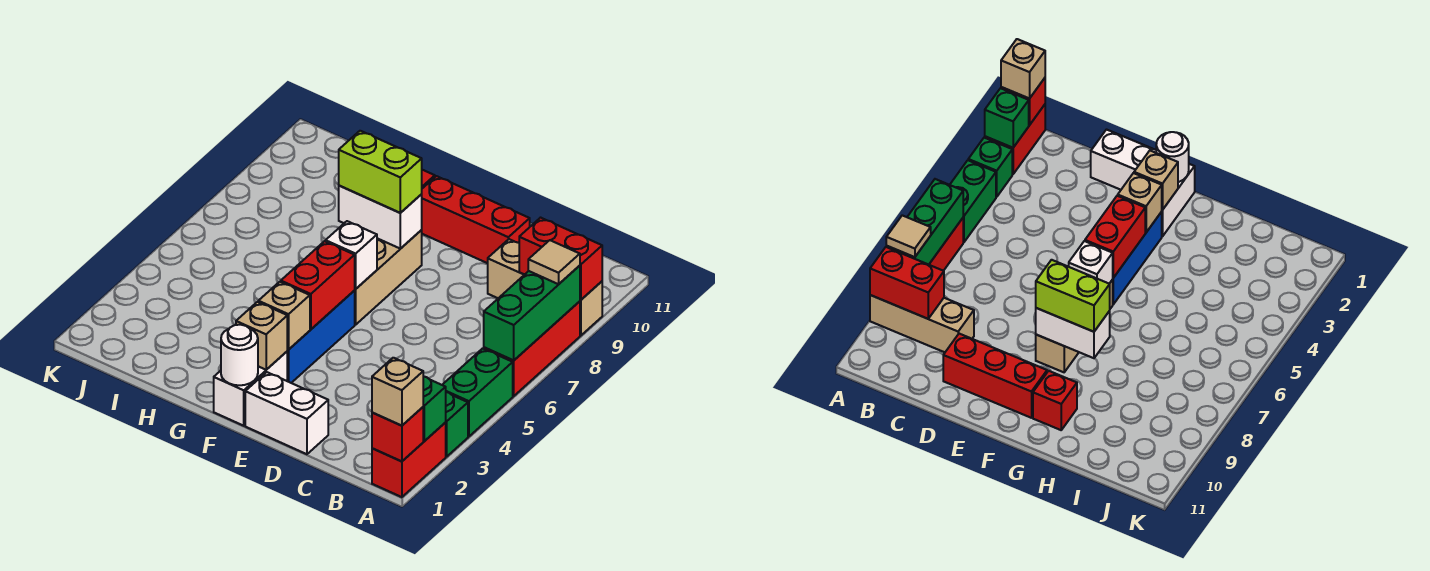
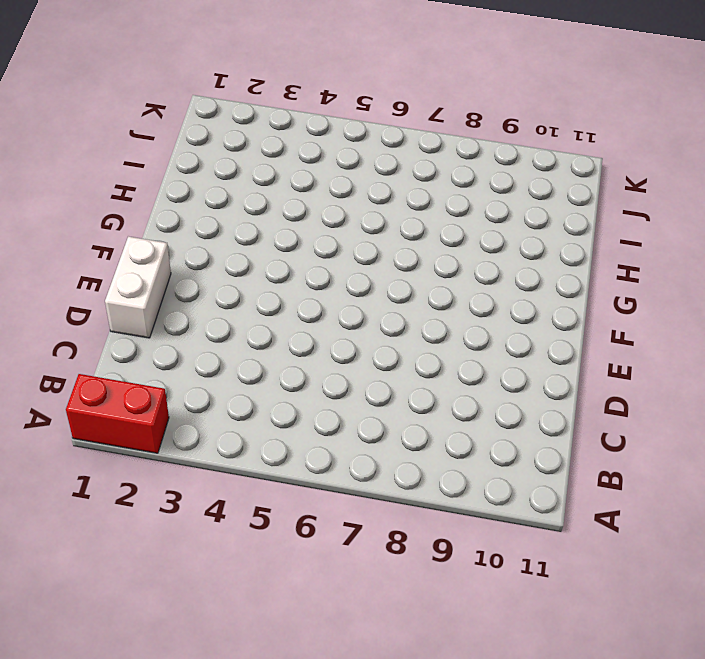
none -> green brick A3 level 1
none -> green brick A4:A5 level 1
none -> red brick A6:A8 level 1

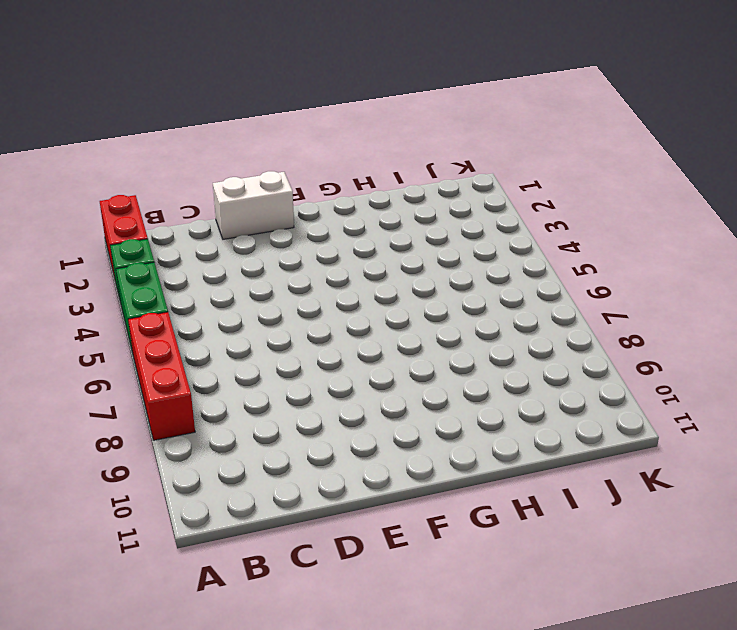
none -> tan brick A9:C9 level 1
none -> red brick D10:F10 level 1
none -> white brick F1:F2 level 1

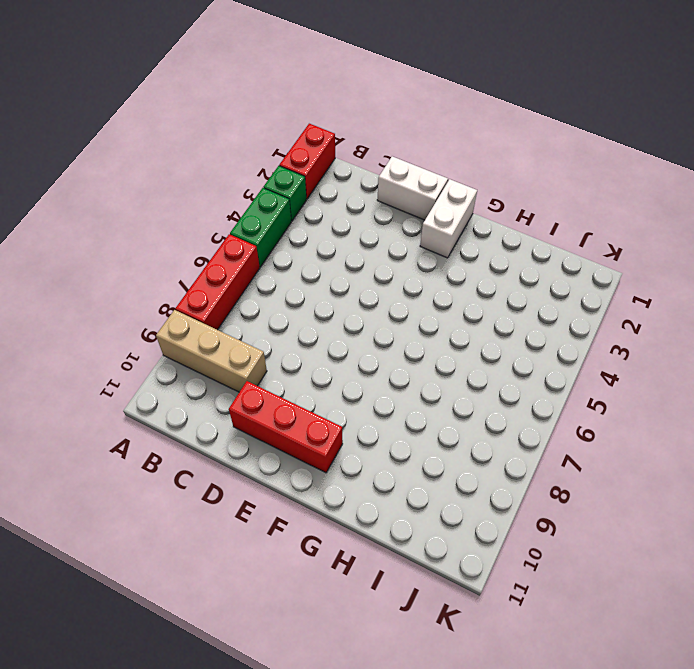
none -> blue brick F3:F5 level 1
none -> tan brick F6:F8 level 1
none -> red brick G10 level 1

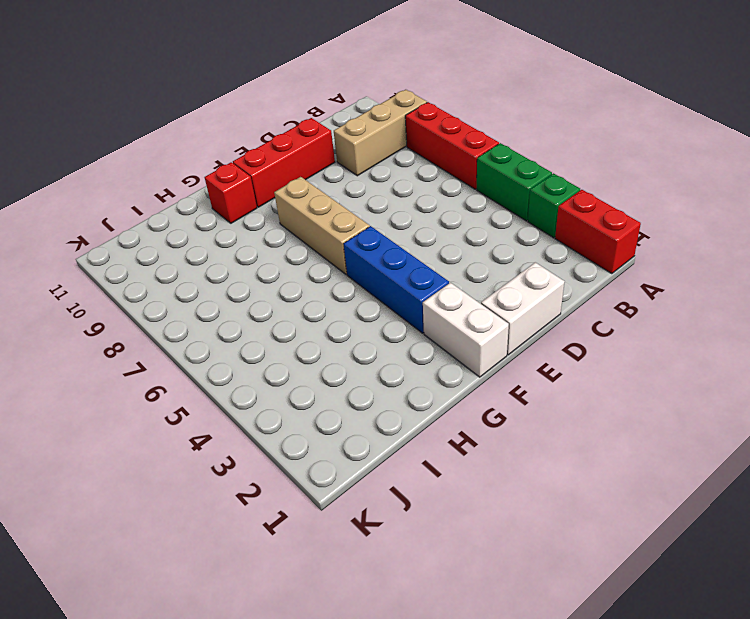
none -> red brick A1 level 2
none -> green brick A2 level 2
none -> green brick A6:A8 level 2

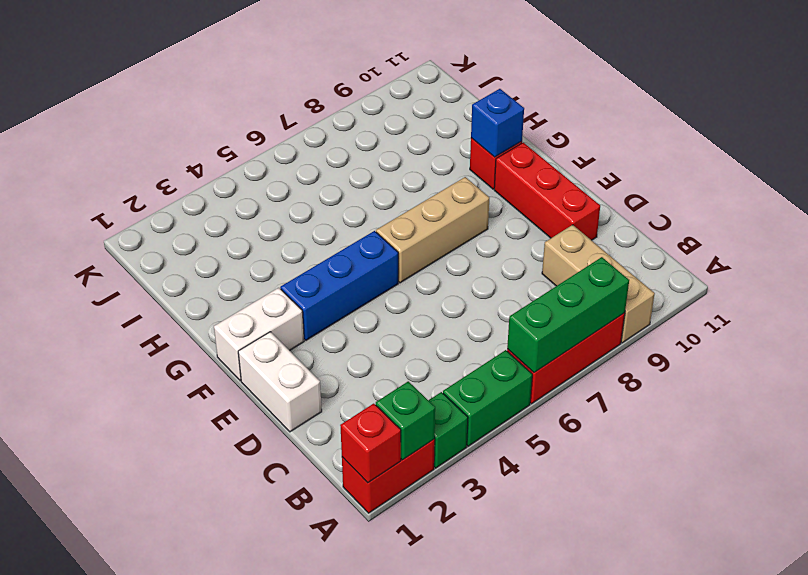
blue brick G10 level 2 -> none
none -> red brick A9:B9 level 2
none -> white round brick F1 level 2
none -> tan brick F2 level 2

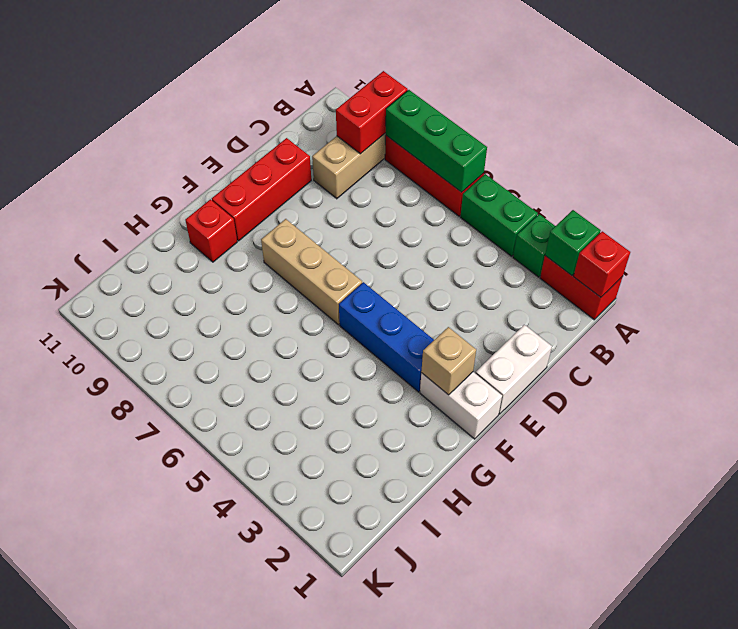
none -> white round brick F1 level 2
none -> tan brick F3 level 2
none -> red brick F4:F5 level 2

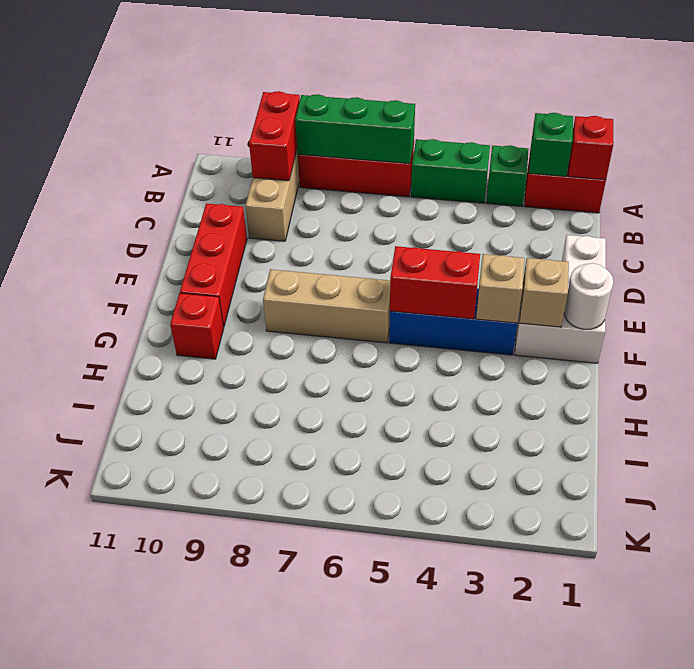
none -> white brick F6 level 2
none -> white brick F8:G8 level 2
none -> tan brick A1 level 3

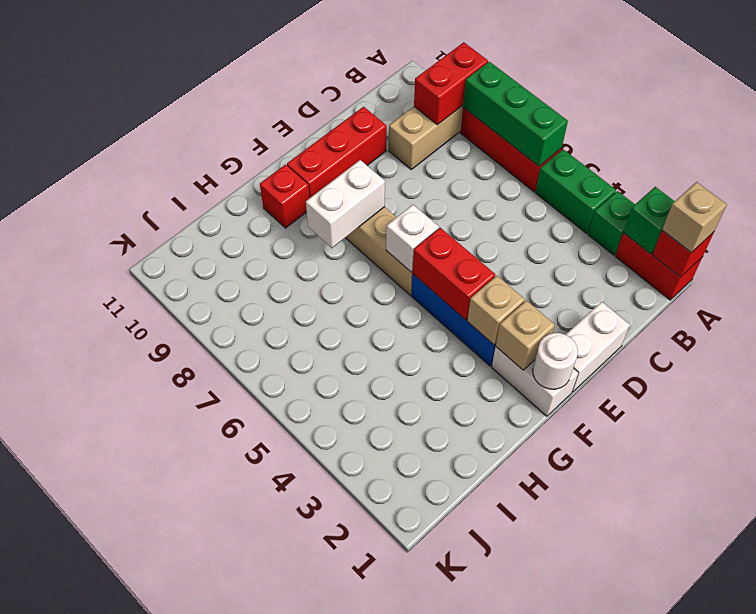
none -> tan tile A8 level 3
none -> lime brick F8:G8 level 3

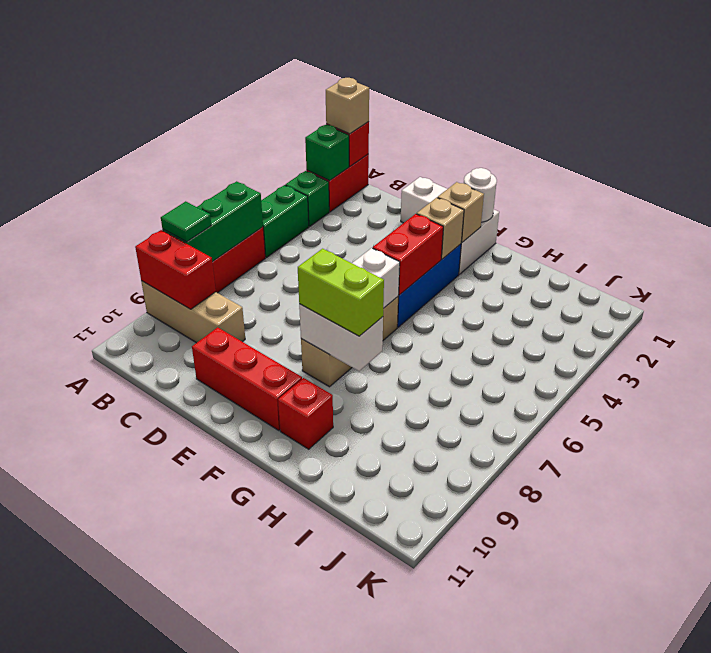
green tile A8 level 3 -> tan tile A8 level 3

